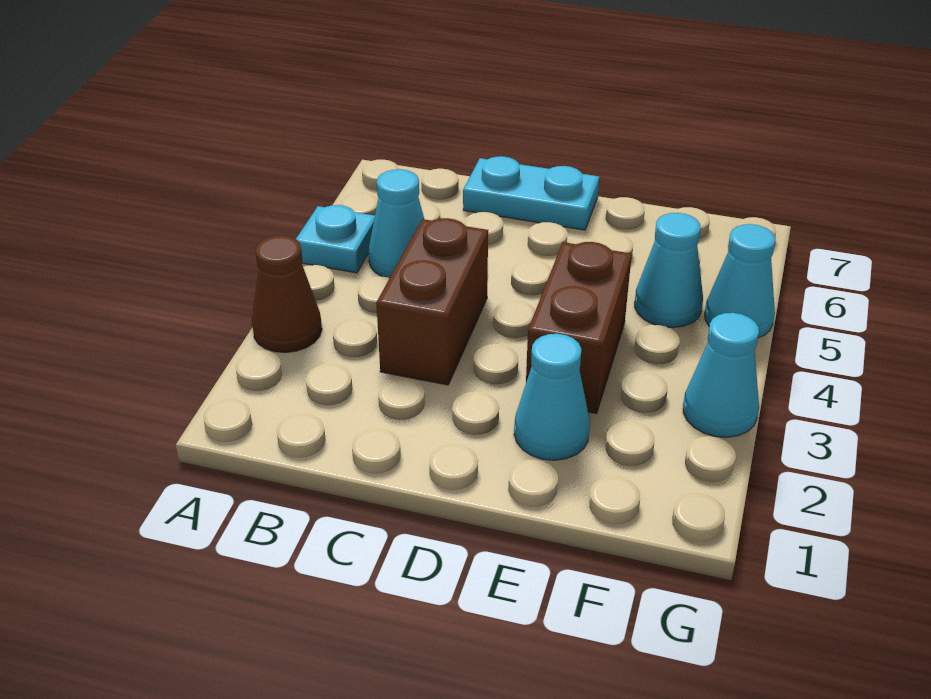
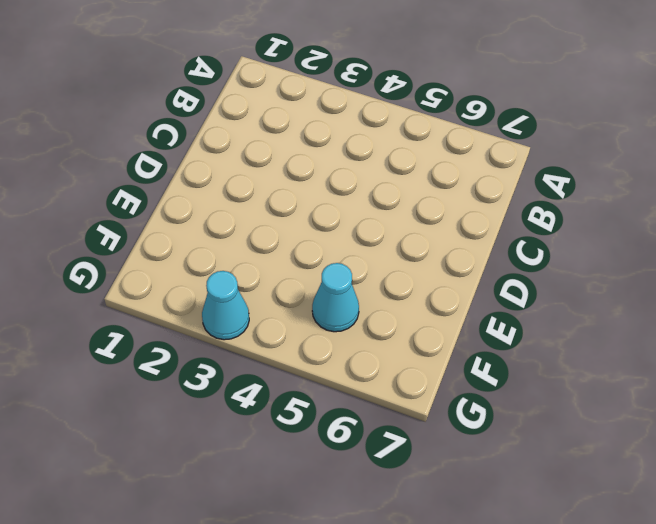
none -> brown cone A3 level 1
none -> cyan plate A5 level 1

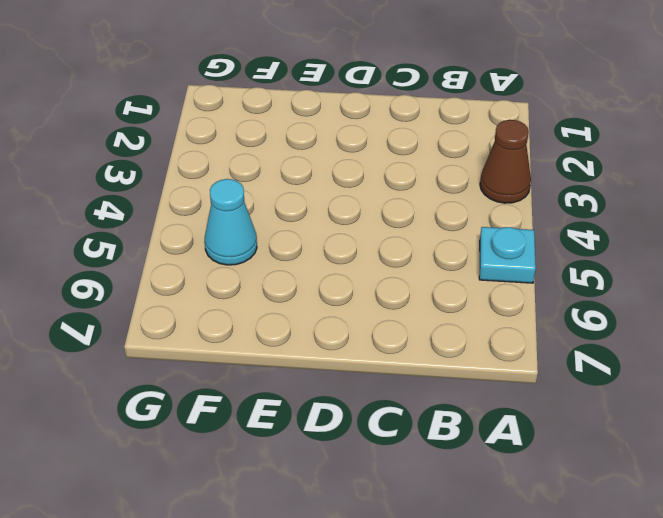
none -> cyan cone B5 level 1
none -> brown brick C3:C4 level 1

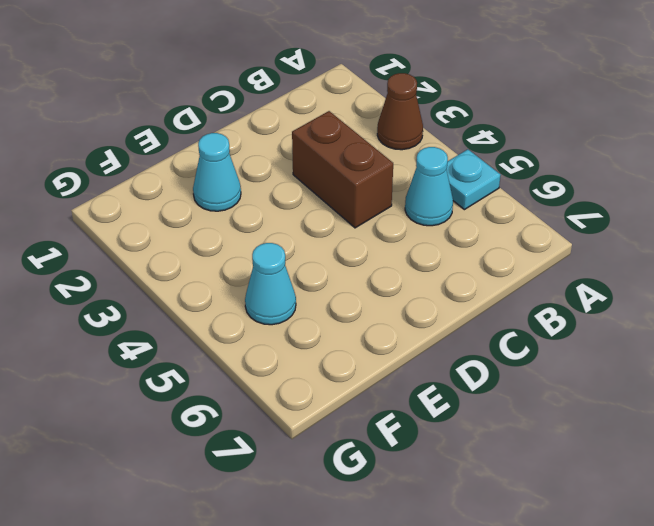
none -> cyan plate C7:D7 level 1
none -> brown brick E3:E4 level 1

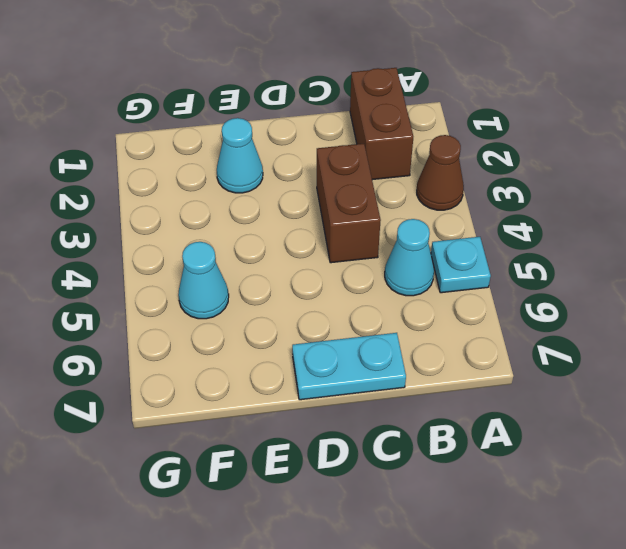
brown brick B1:B2 level 1 -> brown brick E3:E4 level 1
none -> cyan cone G3 level 1
none -> cyan cone G5 level 1

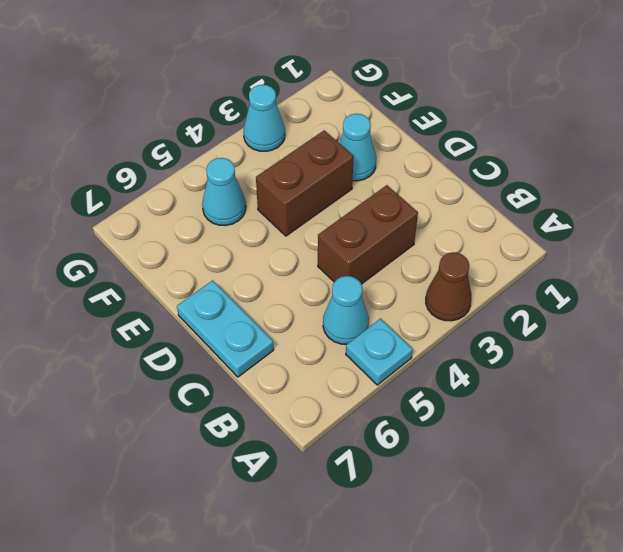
none -> cyan cone G5 level 1

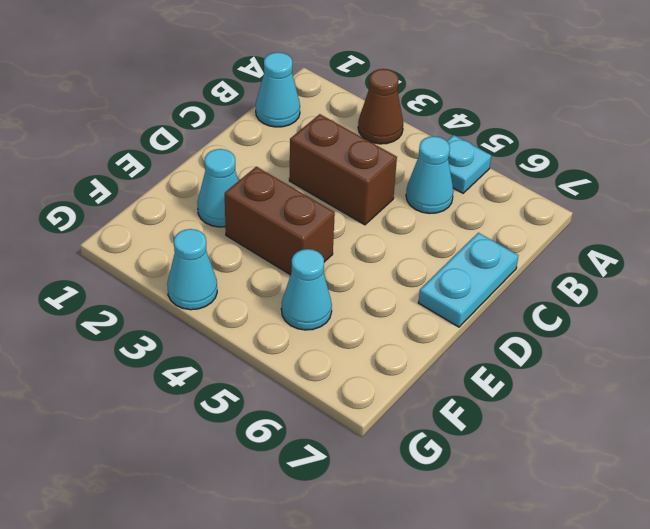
cyan cone B1 level 1 -> cyan cone G5 level 1

